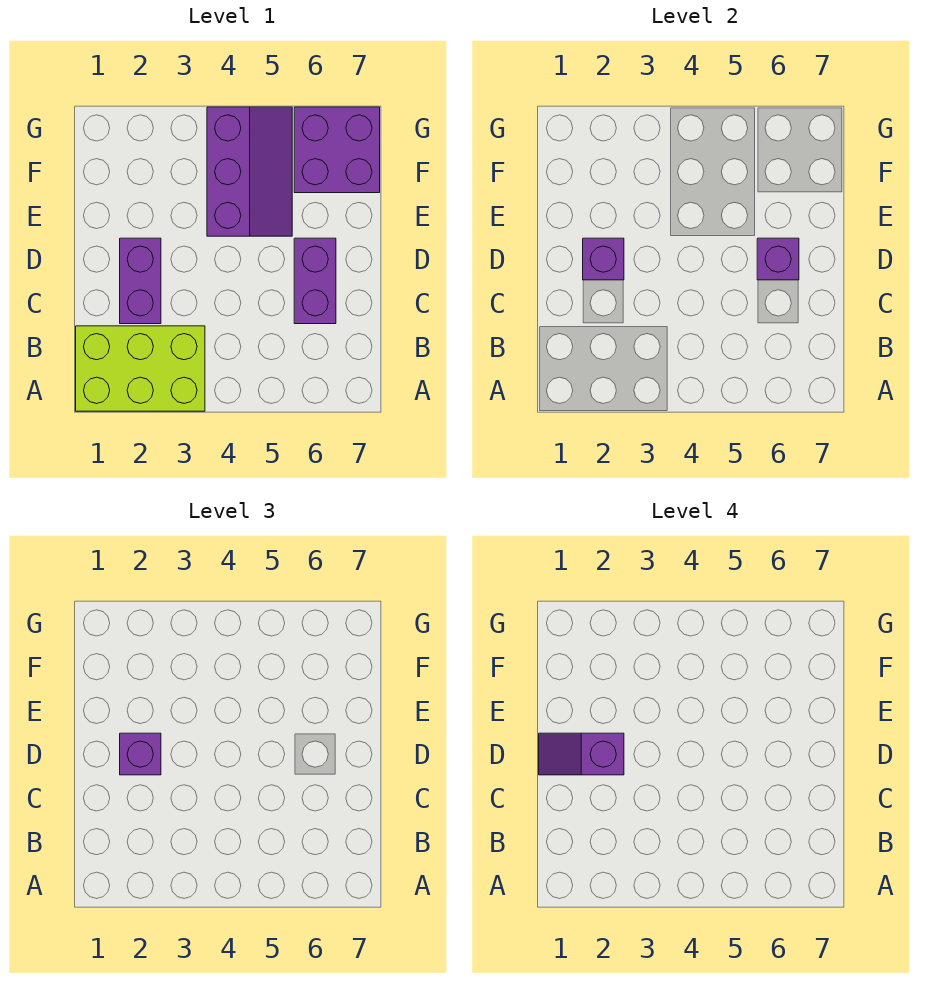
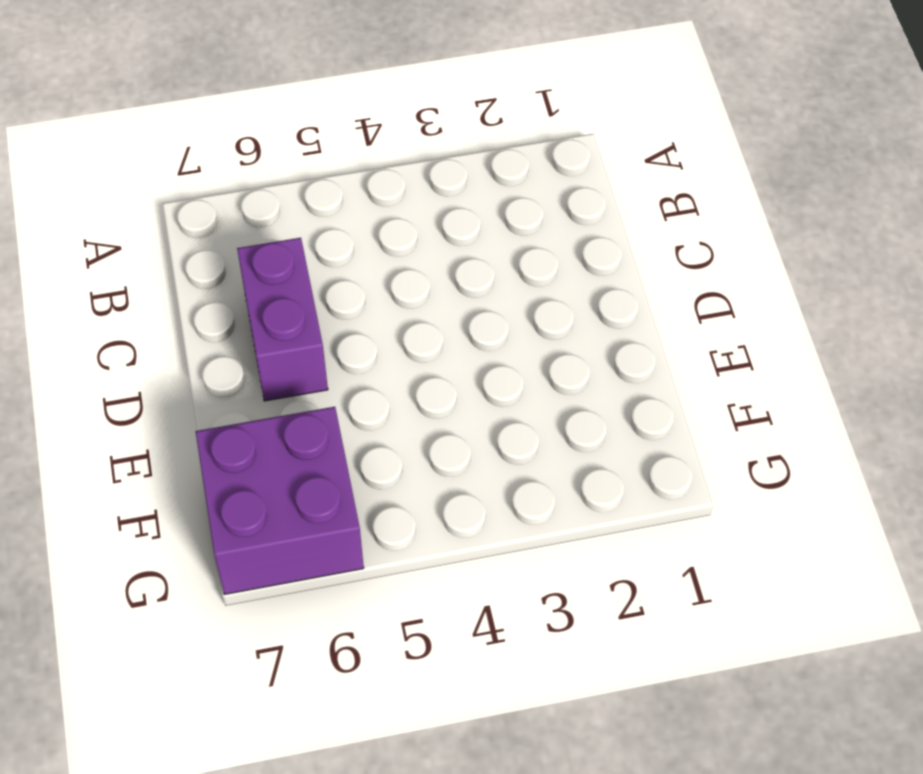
none -> lime brick A1:B3 level 1
none -> purple brick C2:D2 level 1

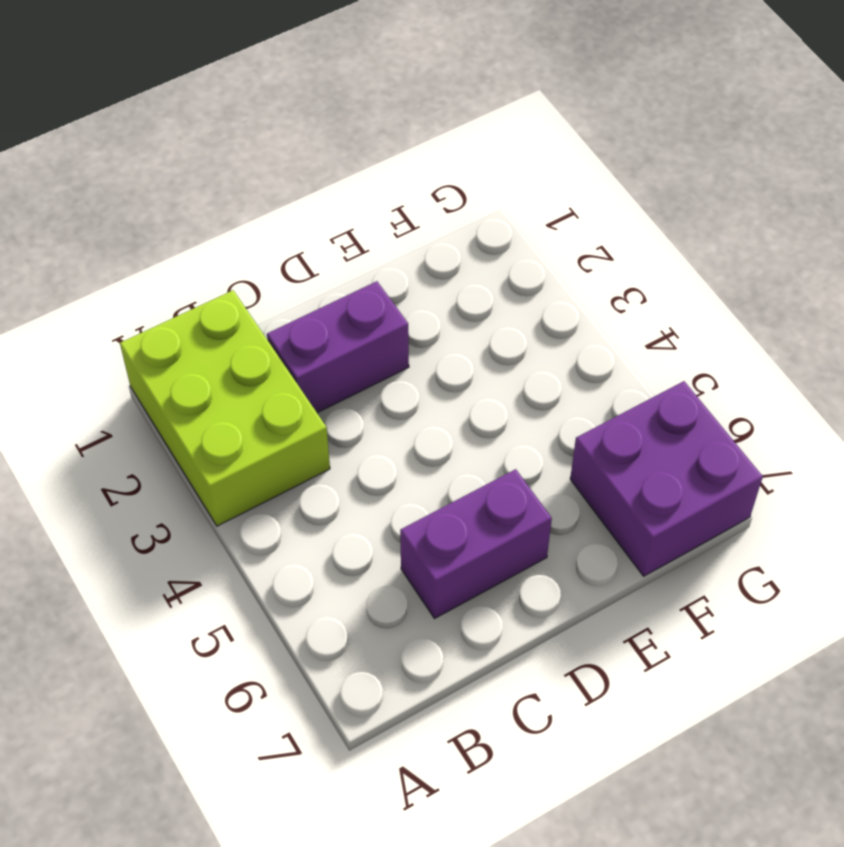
none -> purple slope E4:G5 level 1 top 4
none -> purple brick D2 level 2

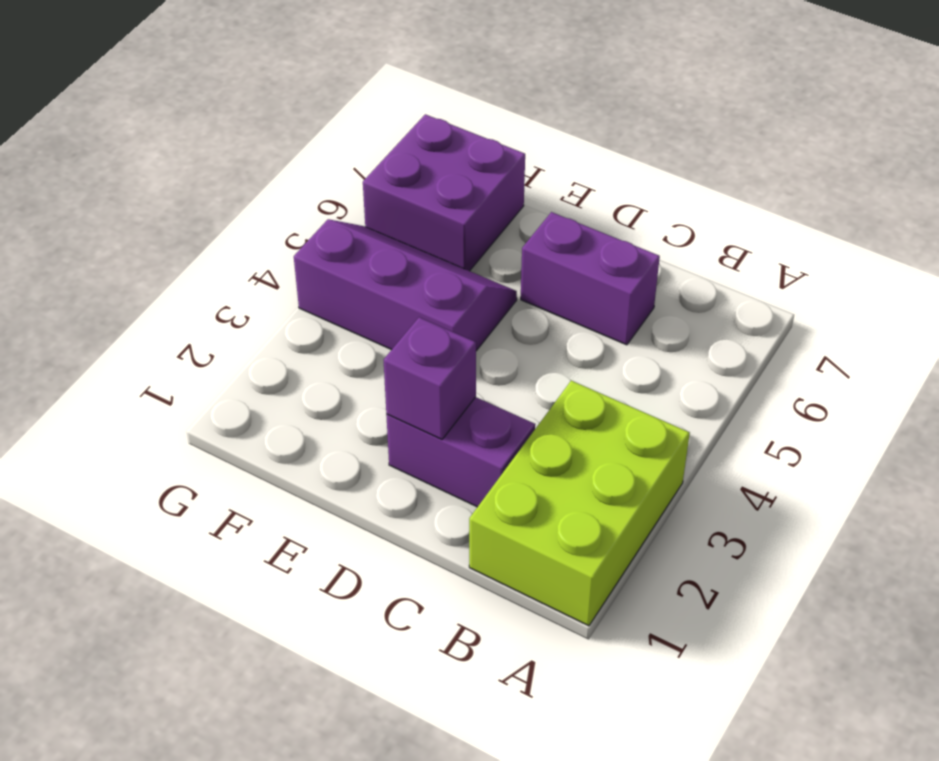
none -> purple brick D6 level 2
none -> purple brick D2 level 3

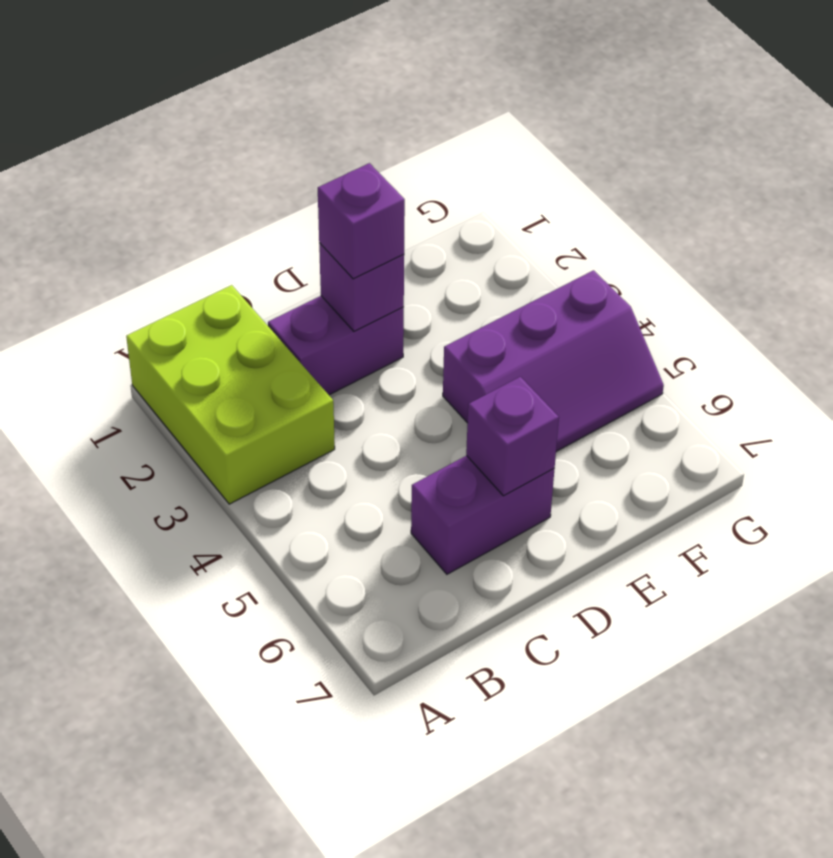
none -> purple brick F6:G7 level 1
none -> purple slope D1:D2 level 4 top 2

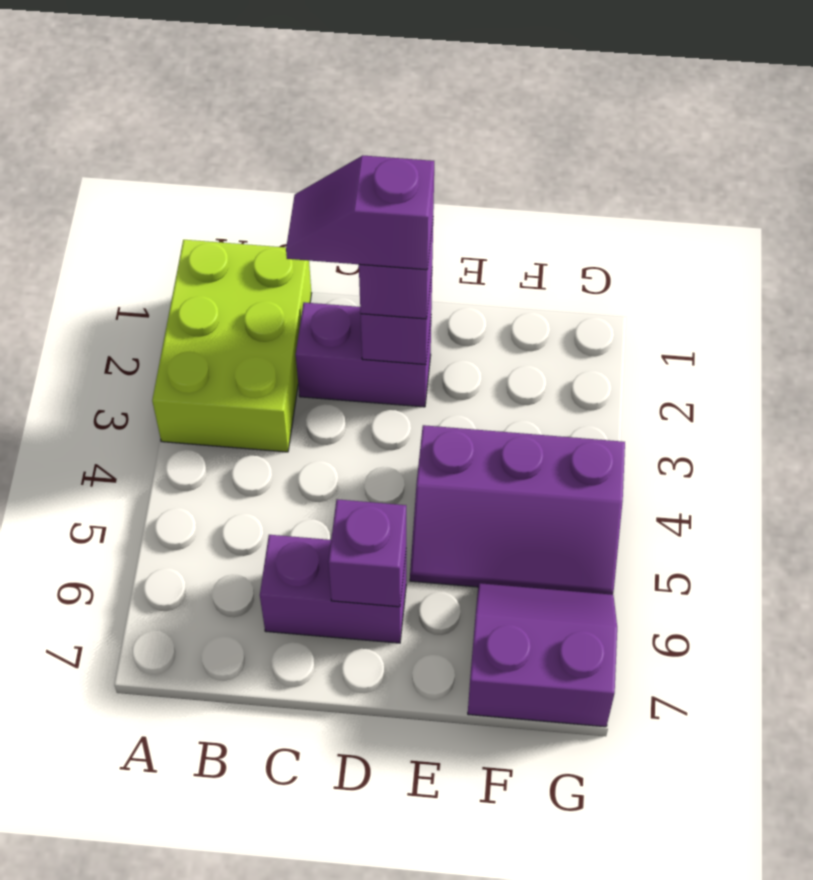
purple slope C2:D2 level 4 top D -> purple slope D1:D2 level 4 top 2
purple slope F6:G7 level 1 top 7 -> purple brick F6:G7 level 1

